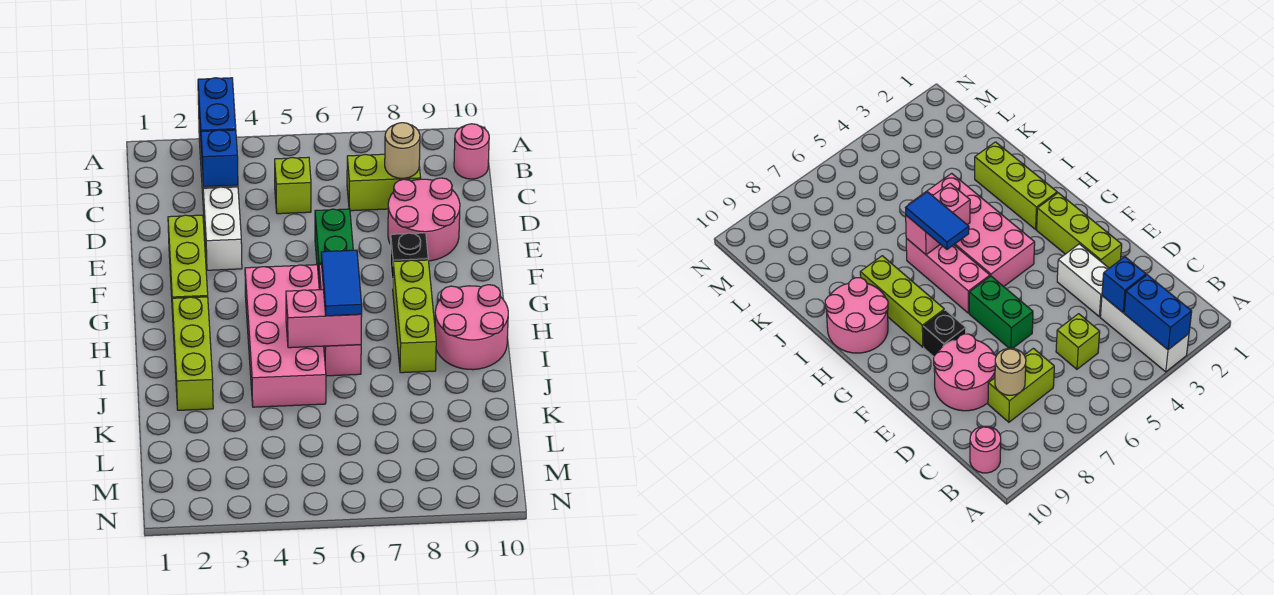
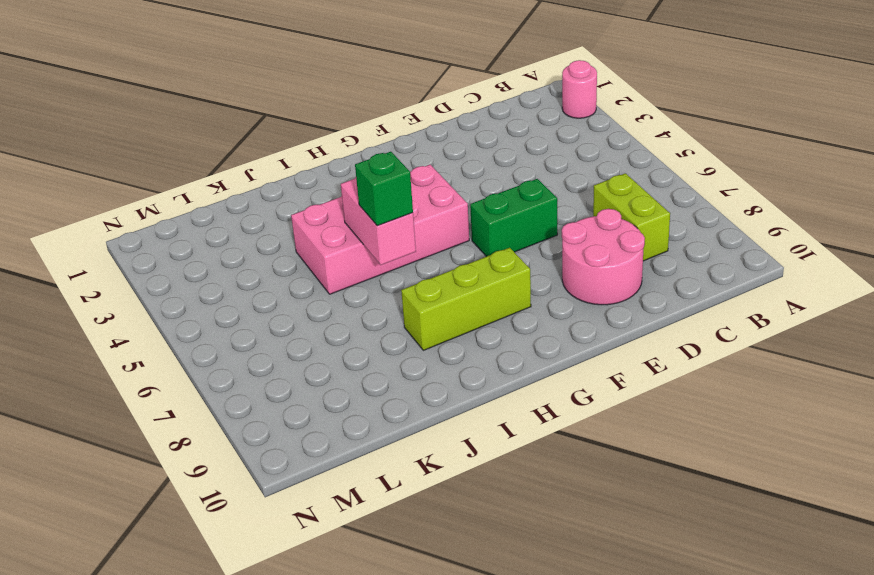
pink round brick A2 level 1 -> pink round brick B10 level 1
green brick I6 level 3 -> blue tile H6:I6 level 3
none -> white brick A3:C3 level 1
none -> lime brick C5 level 1
none -> white brick D3:E3 level 1

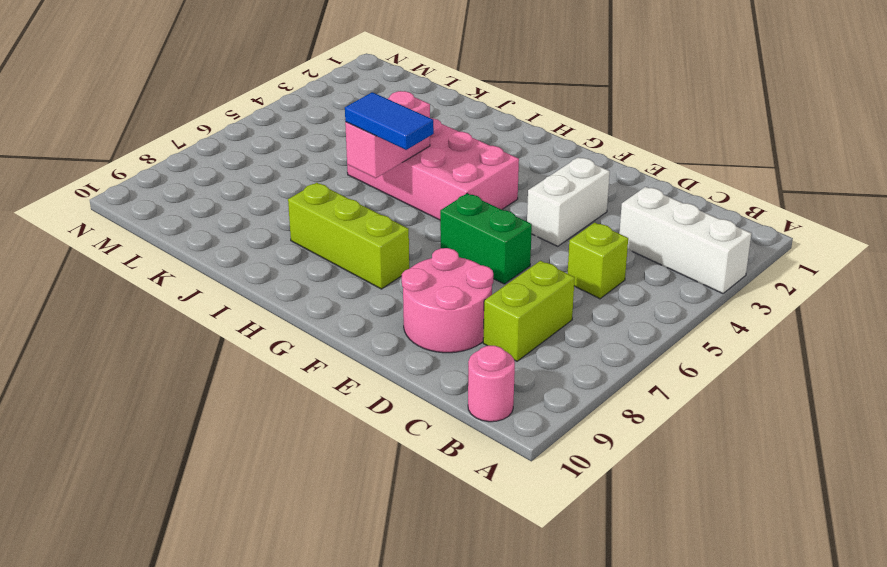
white brick E3:E4 level 1 -> white brick D3:E3 level 1
none -> lime brick E2:G2 level 1
none -> black brick F8 level 1
none -> pink brick G6:I6 level 1

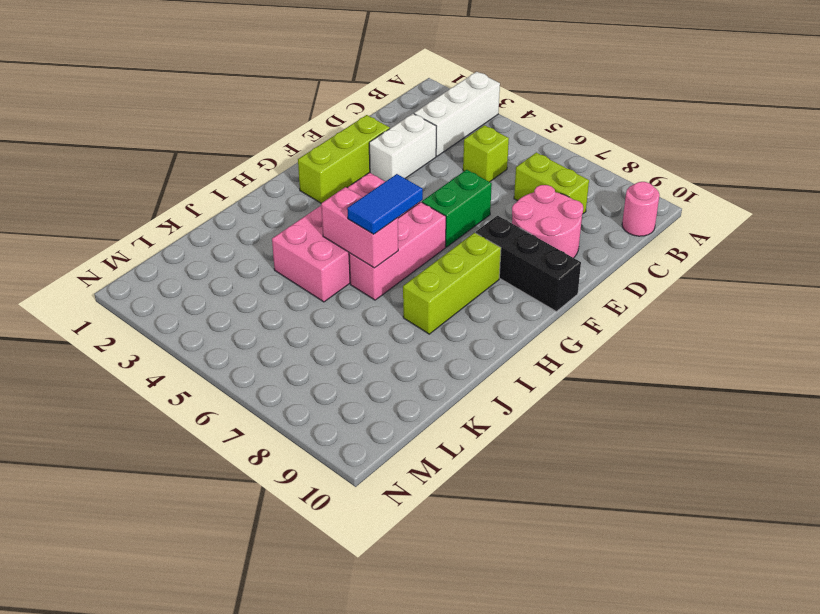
black brick F8:F10 level 1 -> black brick F8 level 1
none -> lime brick H2:J2 level 1
none -> pink round brick H9:I10 level 1
none -> blue brick A3:B3 level 2

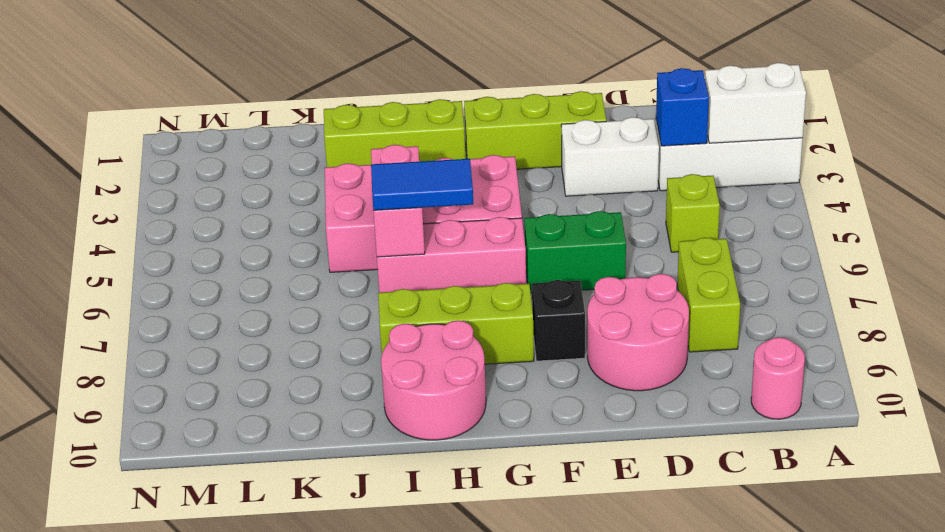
white brick A3:B3 level 2 -> blue brick A3:B3 level 2
none -> tan round brick C8 level 2

